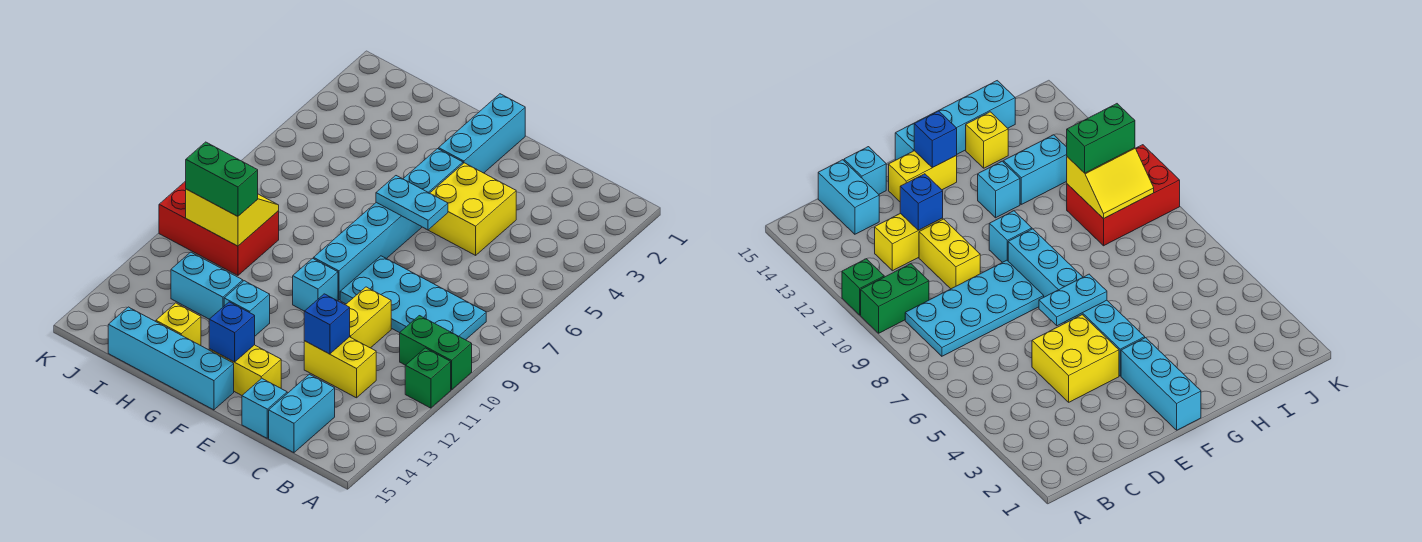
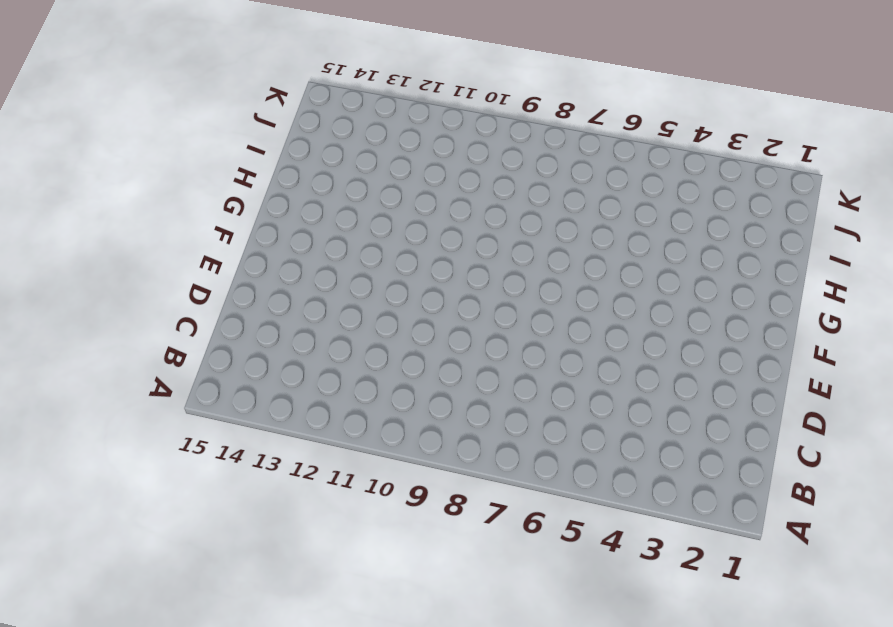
none -> green brick A10:B10 level 1
none -> green brick A11 level 1
none -> cyan plate B8:E9 level 1

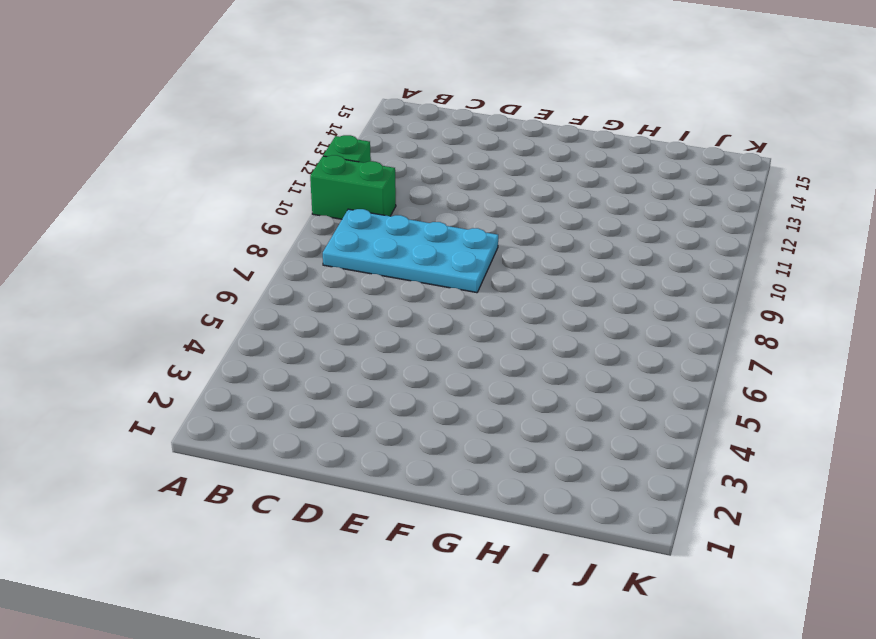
none -> yellow brick C12:D12 level 1
none -> cyan brick C14:C15 level 1
none -> yellow brick D4:E5 level 1

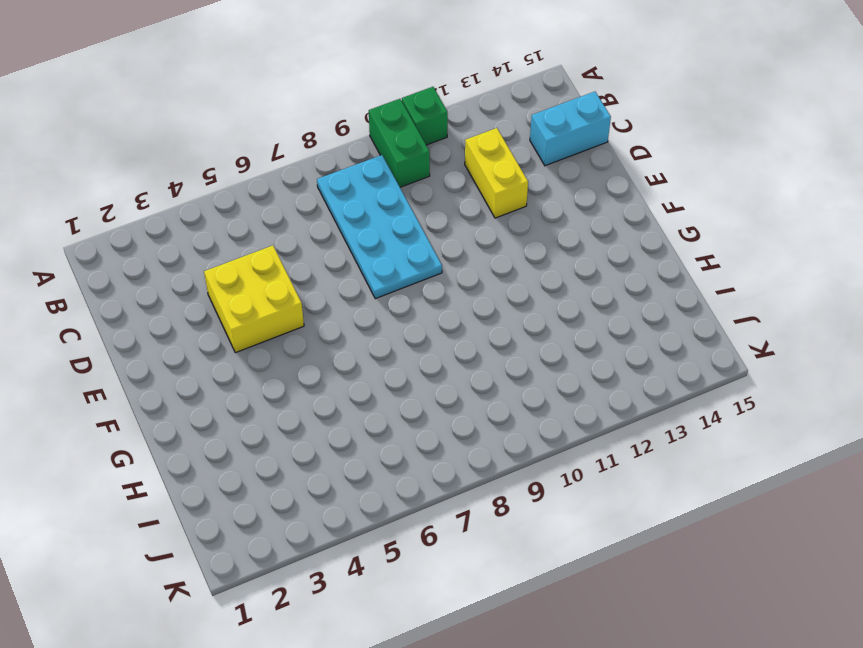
none -> yellow brick D10:D11 level 1
none -> cyan brick D15 level 1
none -> yellow brick E14:F14 level 1

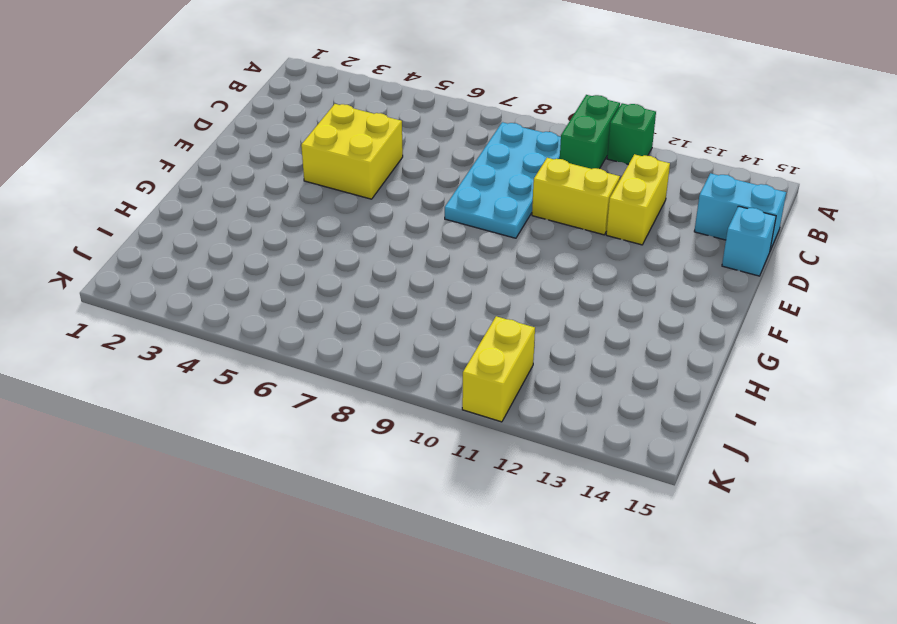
yellow brick J11:K11 level 1 -> yellow brick E14:F14 level 1
none -> cyan brick F1:F3 level 1
none -> cyan brick F4:F9 level 1
none -> cyan brick F10 level 1

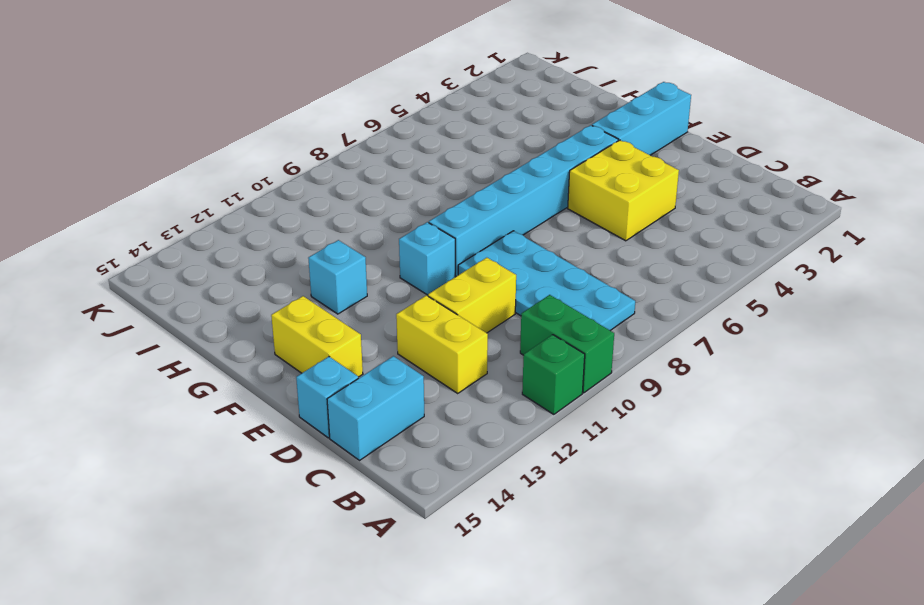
none -> cyan brick F15:I15 level 1
none -> cyan brick H12:I12 level 1
none -> yellow brick H14 level 1

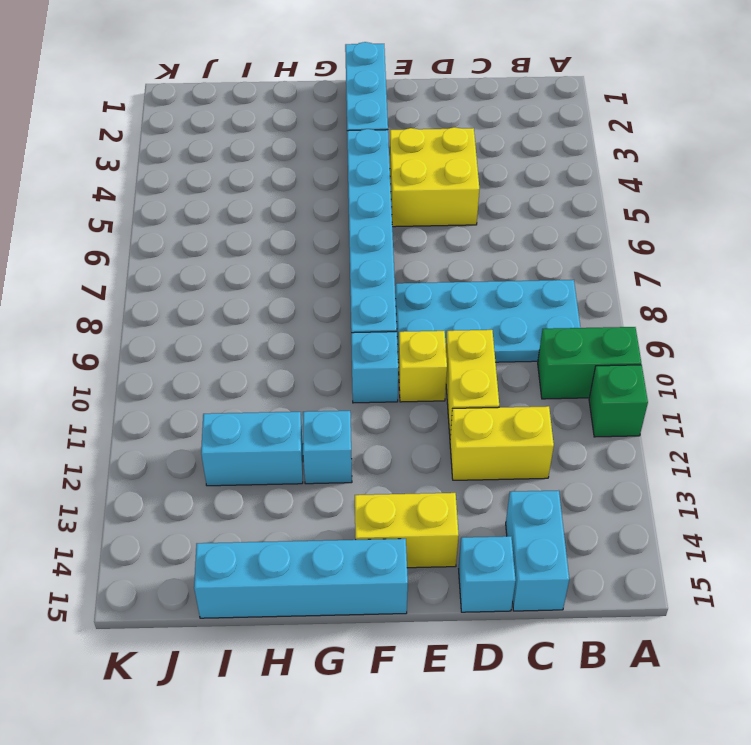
yellow brick E10 level 1 -> yellow brick H14 level 1
none -> red brick I9:K10 level 1
none -> blue brick D12 level 2
none -> cyan plate E6:F6 level 2

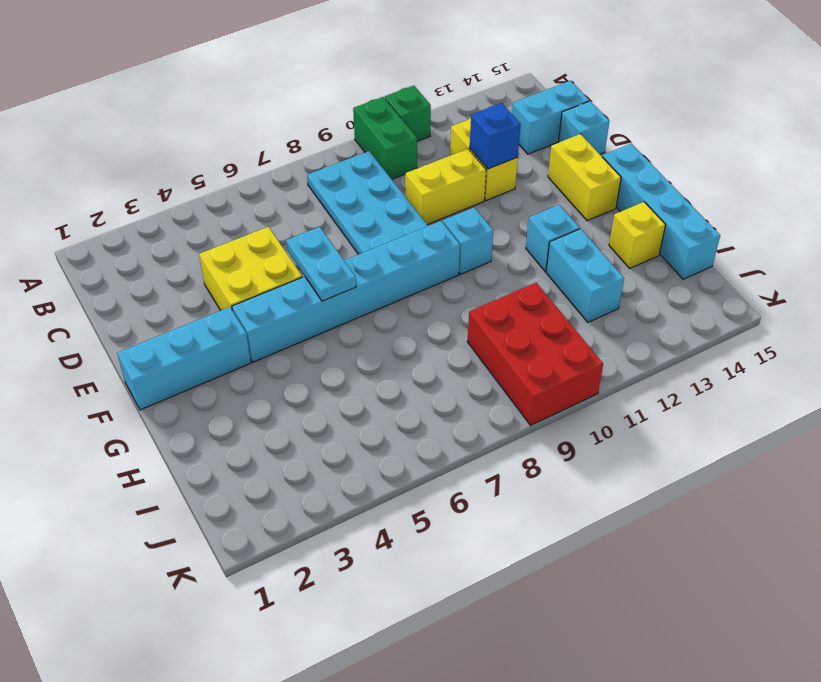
none -> blue brick F14 level 2
none -> yellow slope I9:J10 level 2 top 10
none -> green brick I10:J10 level 3

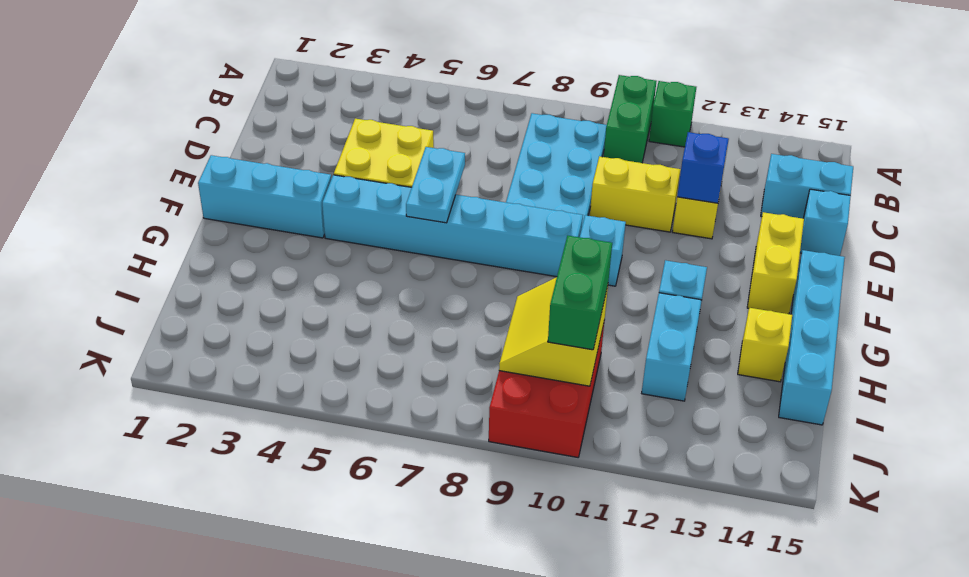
none -> blue brick F14 level 2

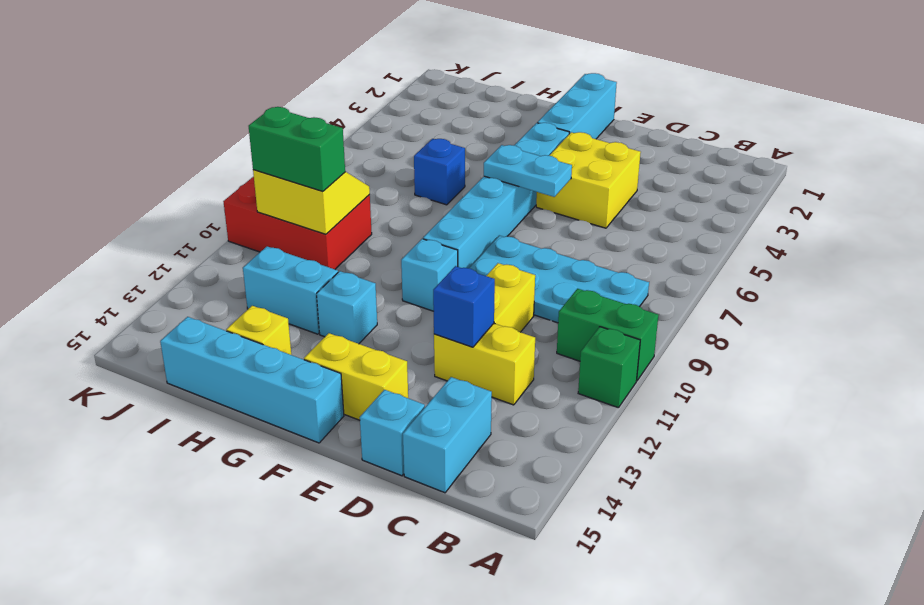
blue brick H6 level 1 -> blue brick F14 level 2

